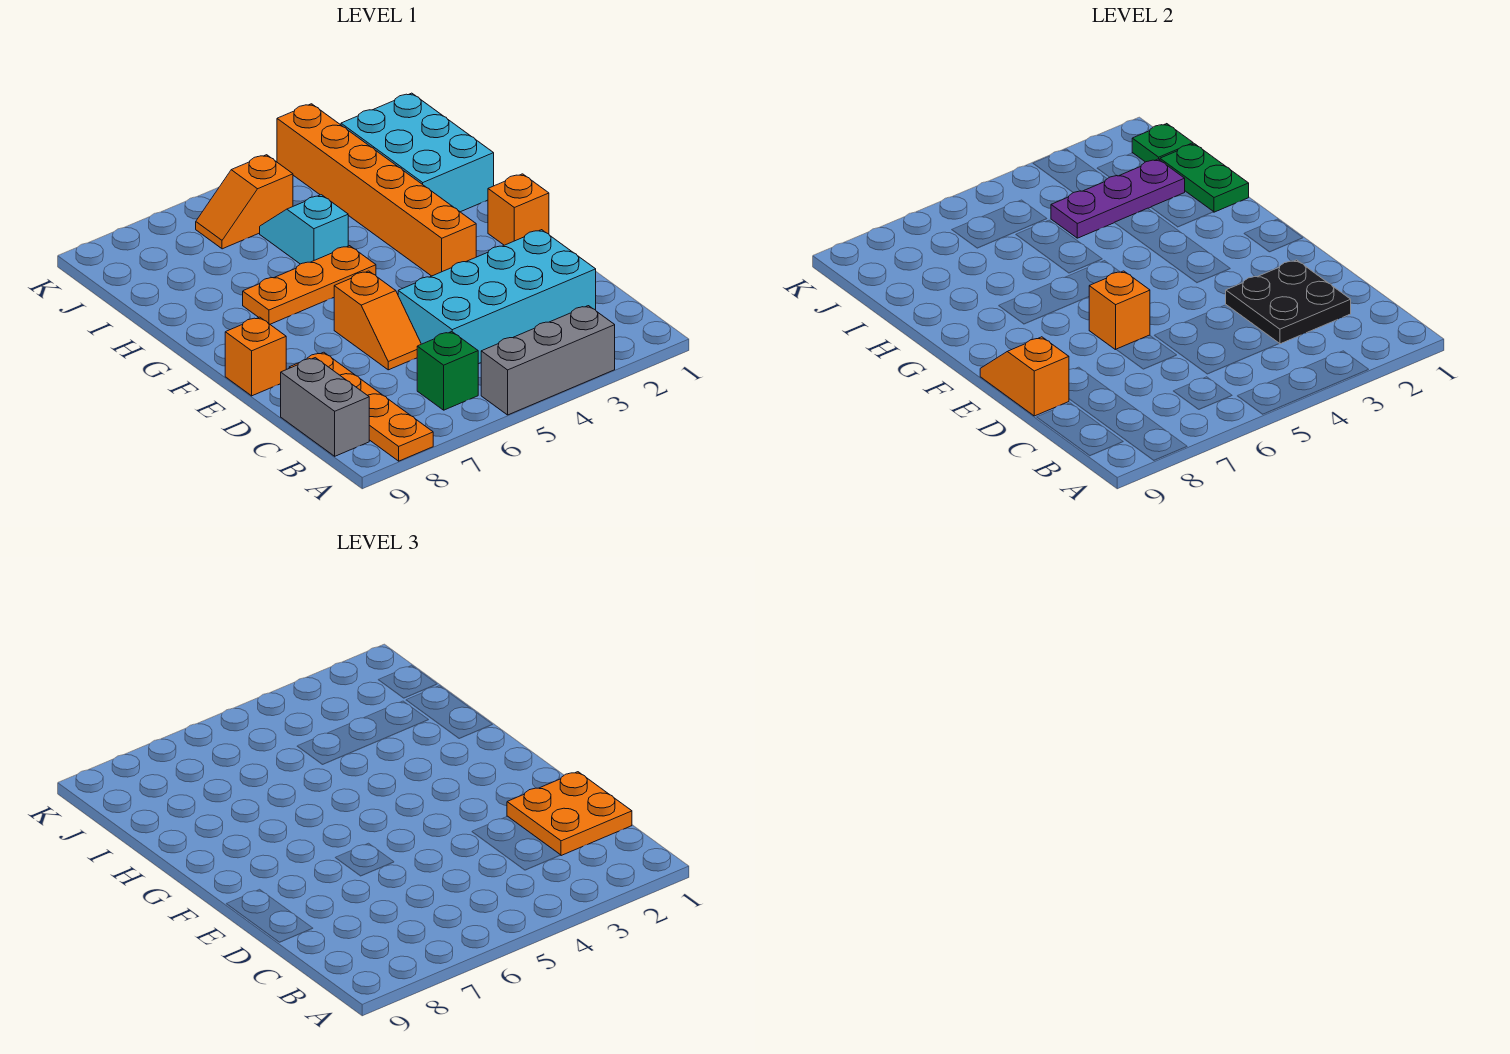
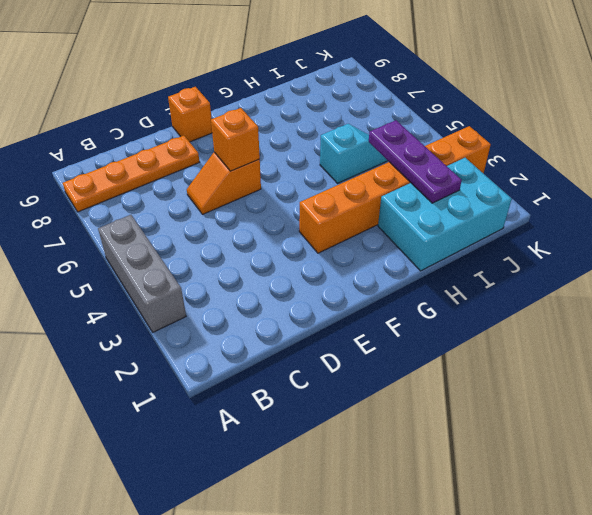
none -> green brick B6 level 1
none -> grey brick B9:C9 level 1
none -> cyan brick C2:D5 level 1

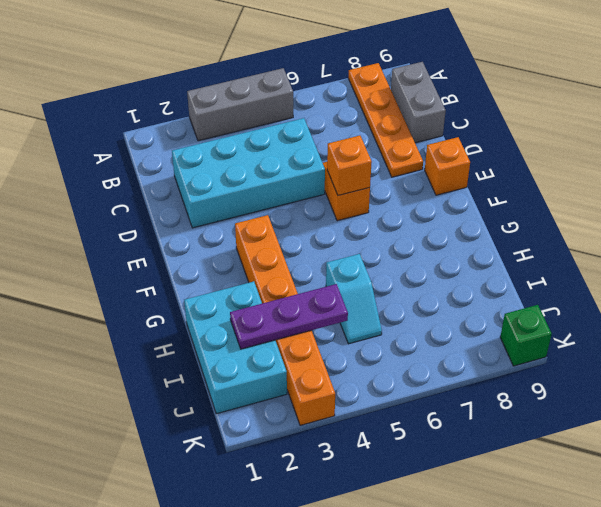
green brick K9 level 1 -> green brick B6 level 1
none -> orange brick F1 level 1
none -> orange plate G5:G7 level 1
none -> orange slope J5:J6 level 1 top 5

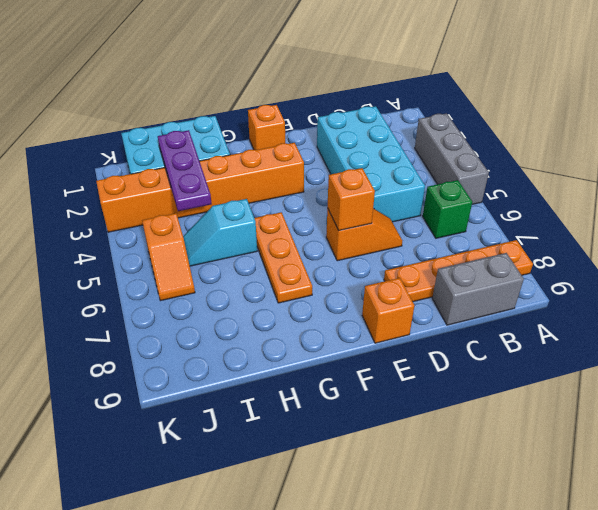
none -> black plate C2:D3 level 2
none -> orange slope D9:E9 level 2 top D
none -> green plate H1:I1 level 2

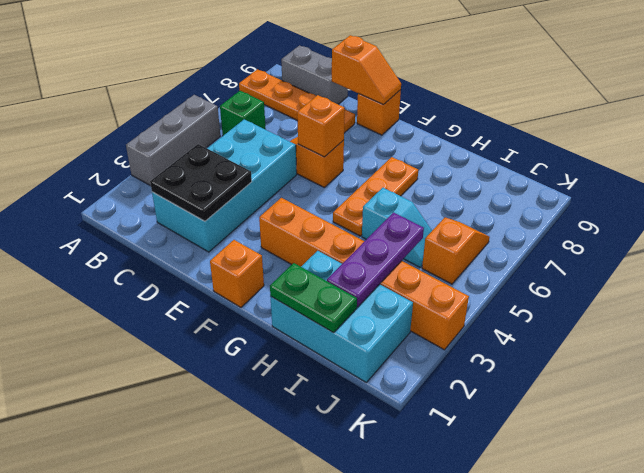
none -> green plate J1 level 2
none -> orange plate C1:D2 level 3

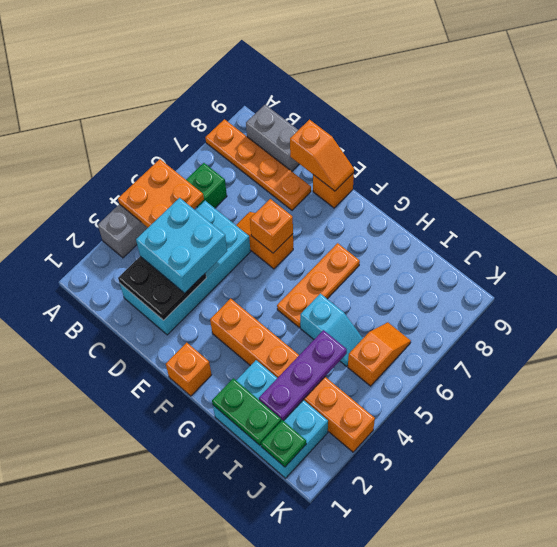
orange plate A4:B5 level 2 -> orange plate C1:D2 level 3
cyan brick C3:D4 level 3 -> none

